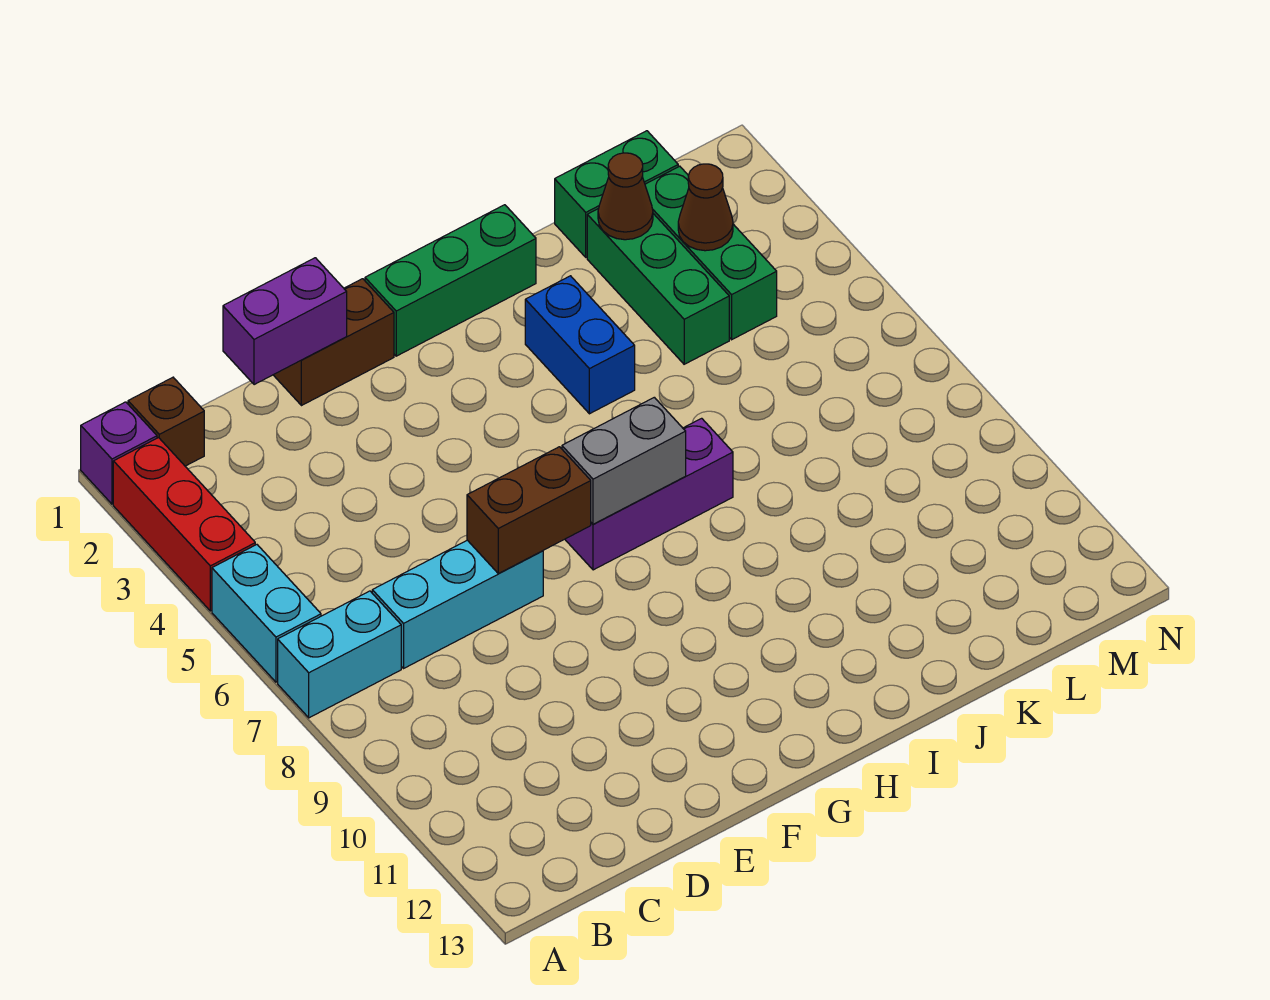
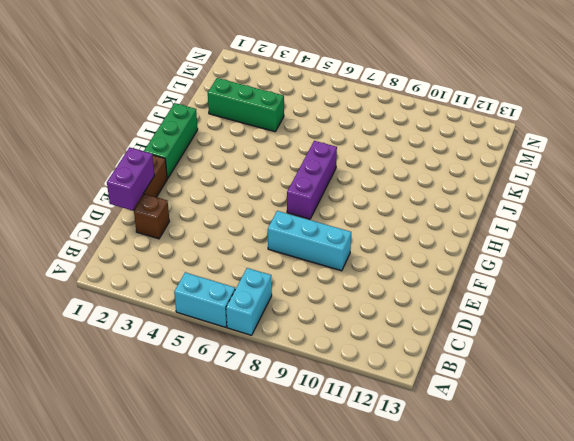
brown brick D2 level 1 -> brown brick B1 level 1
cyan brick E7:E9 level 1 -> cyan brick C7:E7 level 1
none -> purple brick A1 level 1
none -> red brick A2:A4 level 1
none -> blue brick I3:I4 level 1

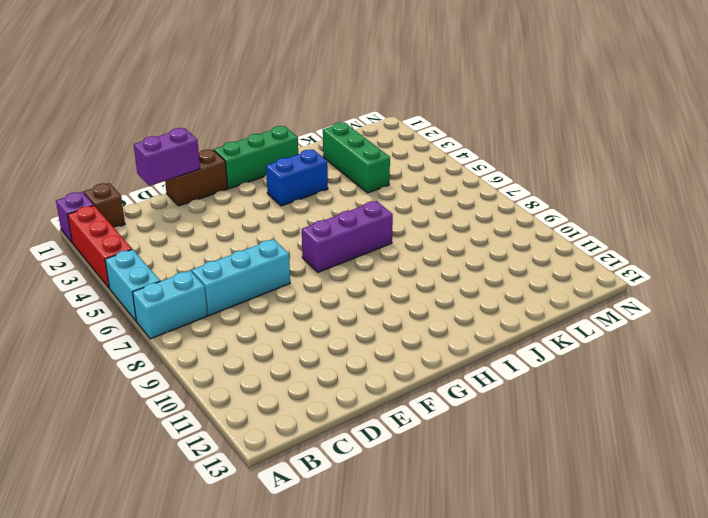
blue brick H3:I3 level 1 -> blue brick I3:I4 level 1
none -> green brick K1:L1 level 1
none -> green brick L2:L4 level 1
none -> brown brick E7:F7 level 2

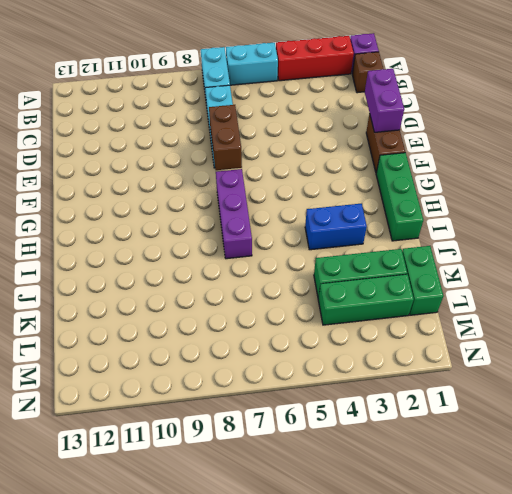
none -> grey brick G7:H7 level 2
none -> brown cone K2 level 2
none -> brown cone L3 level 2

